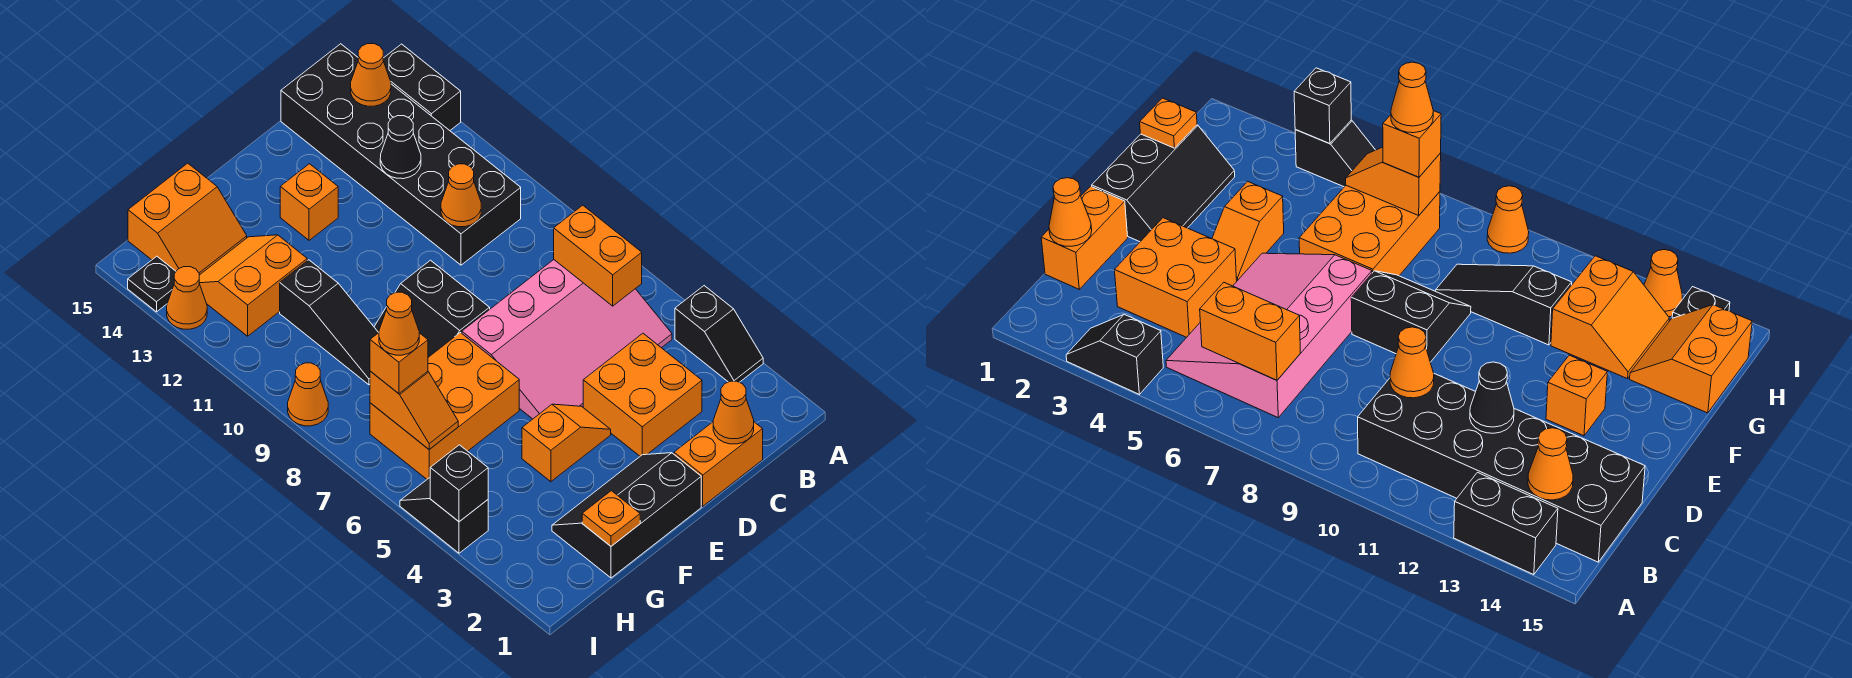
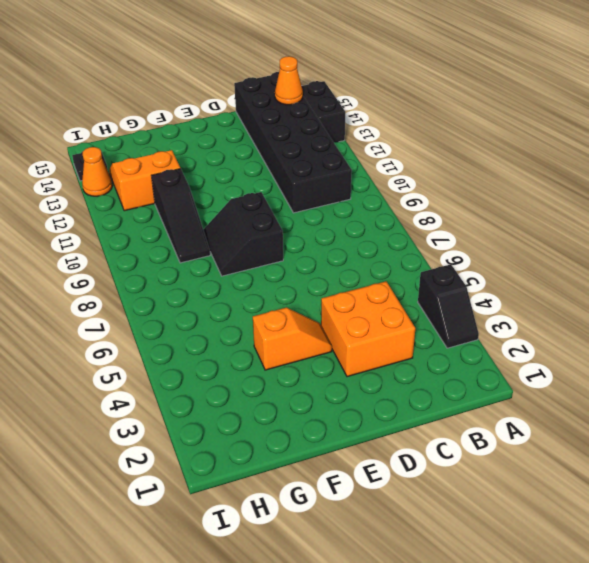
none -> pink slope B5:E7 level 1 top 7
none -> orange brick C1:D1 level 1
none -> black slope E1:G2 level 1 top 1

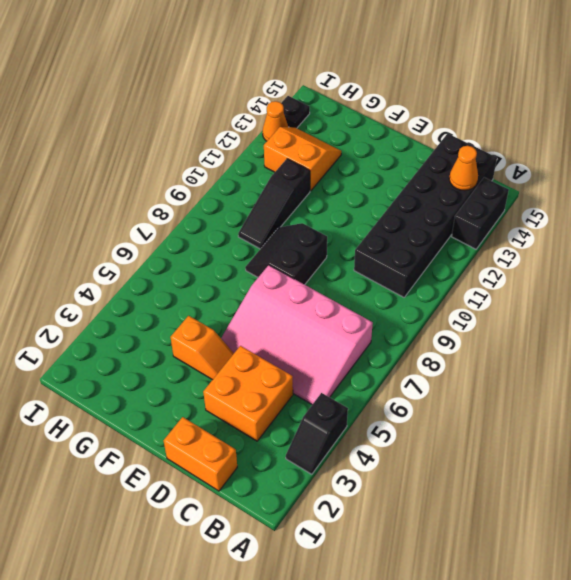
none -> black slope E1:G2 level 1 top 1
none -> orange brick E13 level 1
none -> orange brick F6:H7 level 1

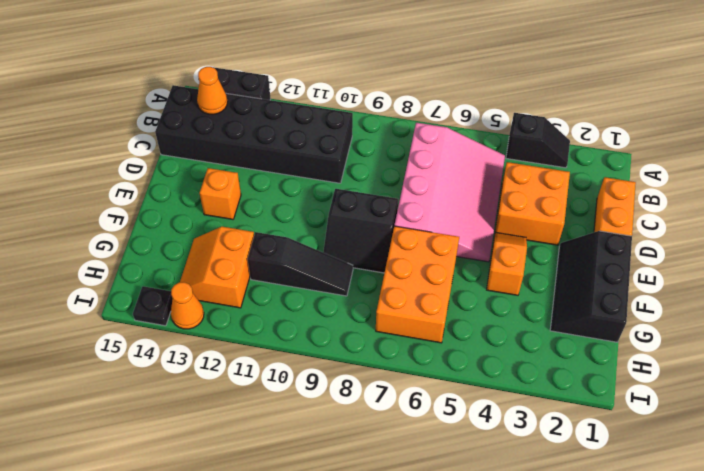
none -> orange slope G14:H15 level 1 top 15
none -> black slope I4:I5 level 1 top 4
none -> orange cone I9 level 1

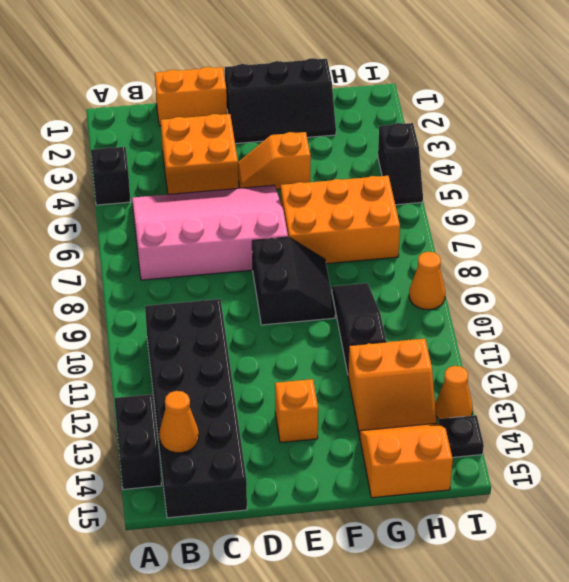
none -> orange brick B6:B7 level 2
none -> orange cone C1 level 2
none -> orange cone C10 level 2

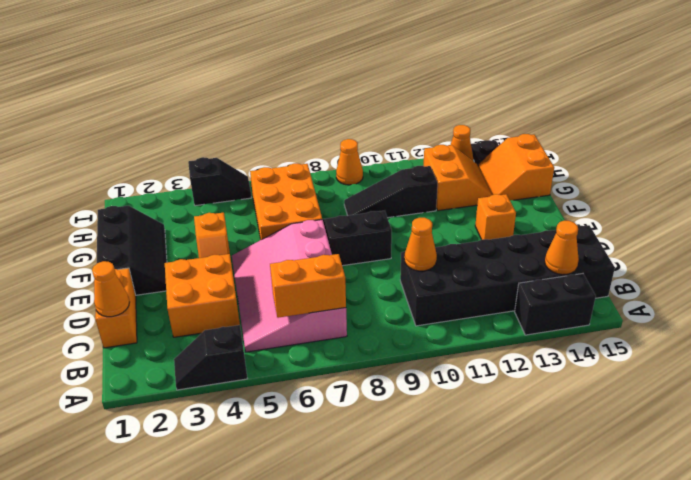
none -> black cone C12 level 2
none -> orange plate G1 level 2
none -> orange slope H6:H7 level 2 top 7

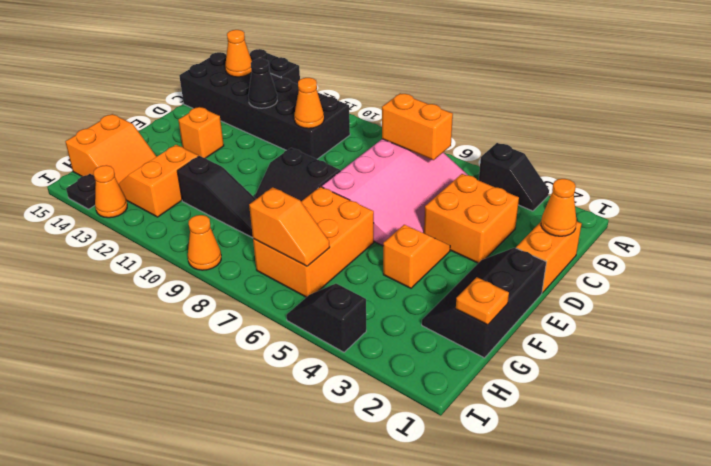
none -> black brick I4 level 2
none -> orange brick H7 level 3
none -> orange cone H7 level 4

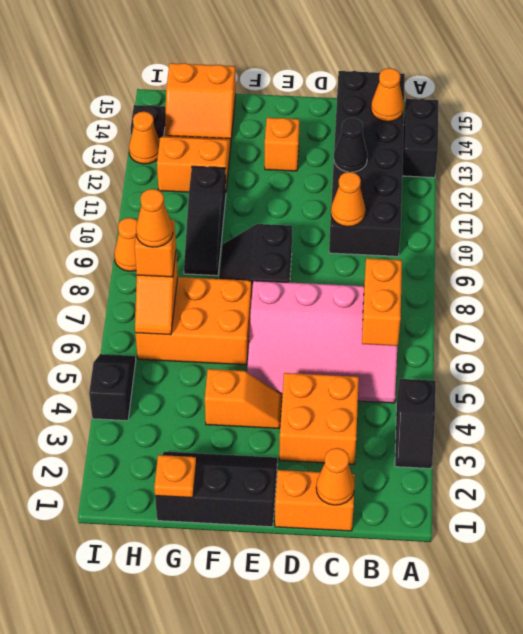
none -> black brick I4 level 2

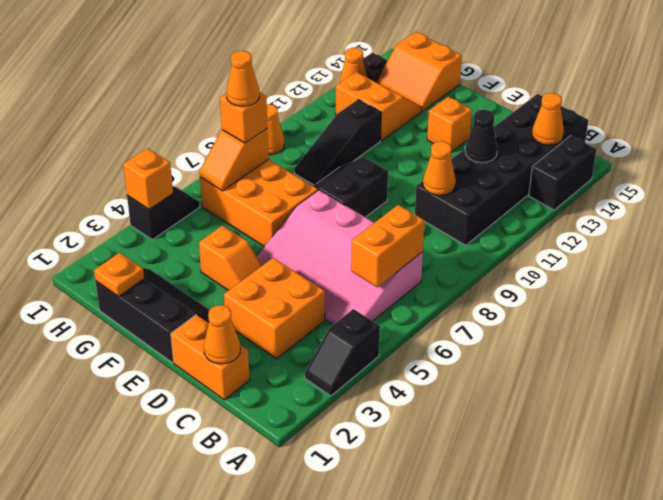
orange brick I4 level 2 -> black brick I4 level 2

